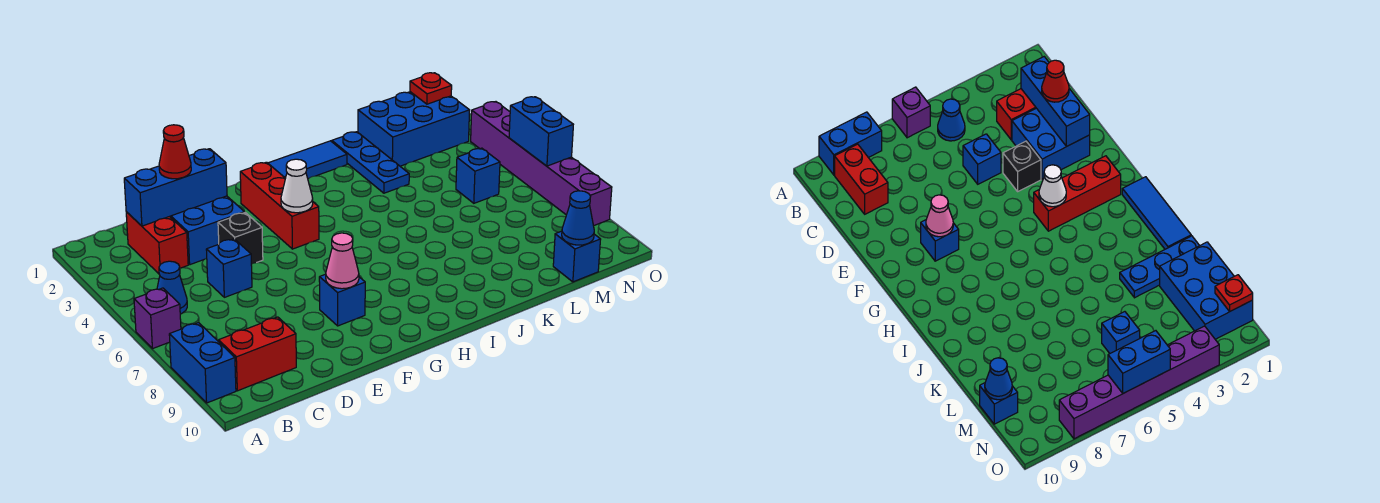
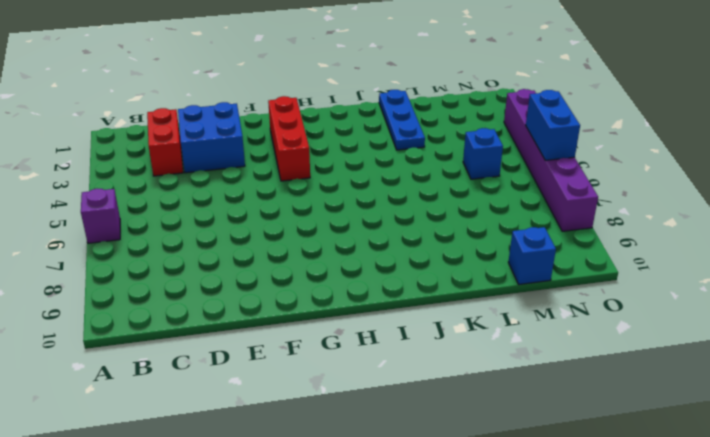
none -> blue brick A8:A9 level 1
none -> blue cone B5 level 1
none -> red brick B9:C9 level 1

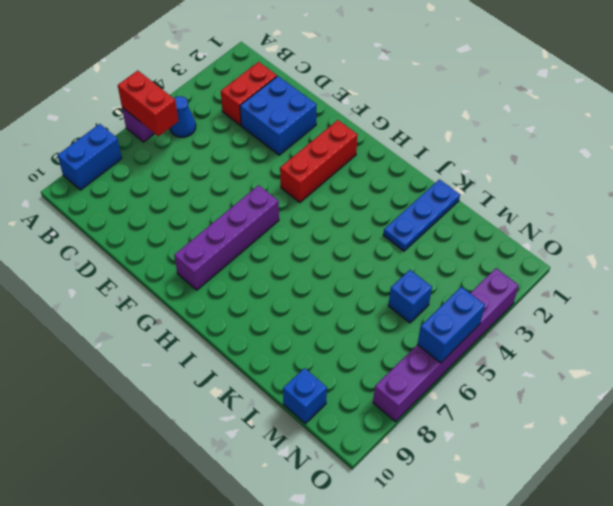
red brick A6:B6 level 2 -> red brick B9:C9 level 1
purple brick G6:G9 level 1 -> none
none -> blue brick D5 level 1
none -> black brick E4 level 1
none -> blue brick F8 level 1

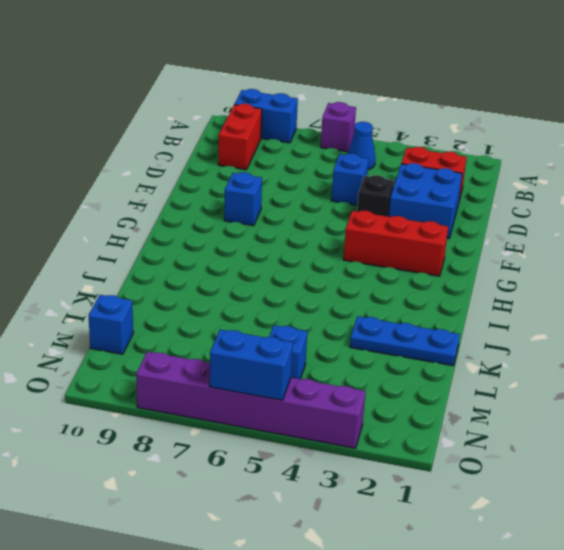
none -> blue tile H1:J1 level 1
none -> blue brick L1:N2 level 1
none -> blue brick C2:E2 level 2

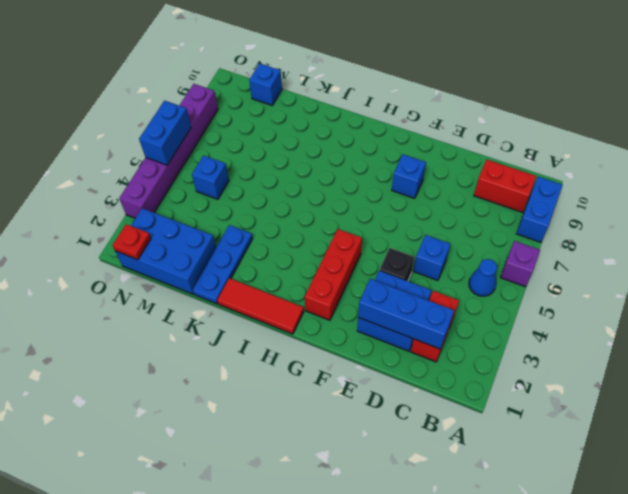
red tile H1:J1 level 1 -> blue tile H1:J1 level 1
none -> pink cone F8 level 2
none -> white cone G4 level 2
none -> blue cone M10 level 2

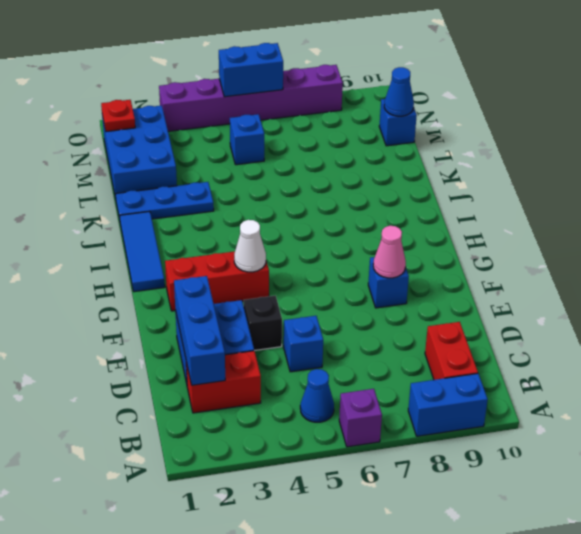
none -> red cone D2 level 3

